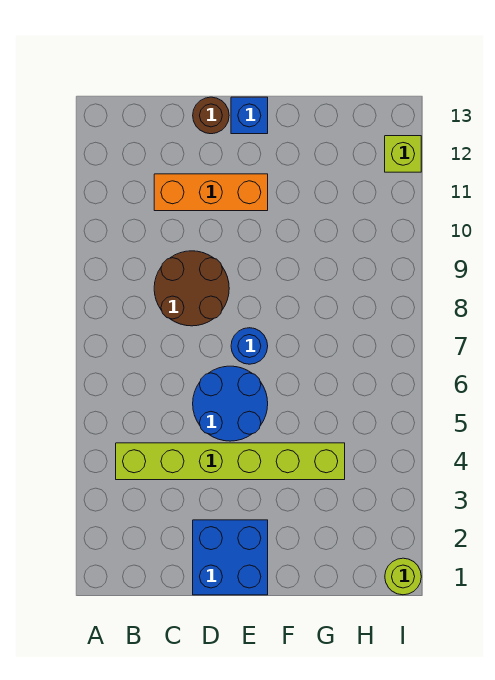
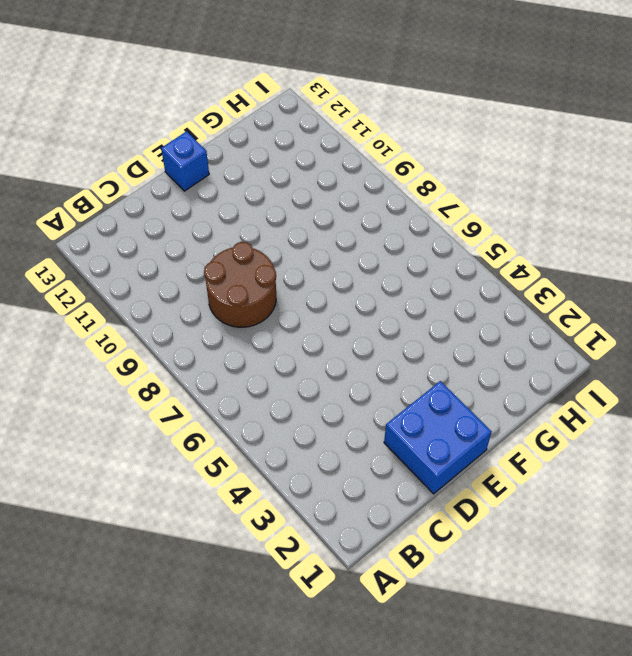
none -> lime brick B4:G4 level 1
none -> orange brick C11:E11 level 1

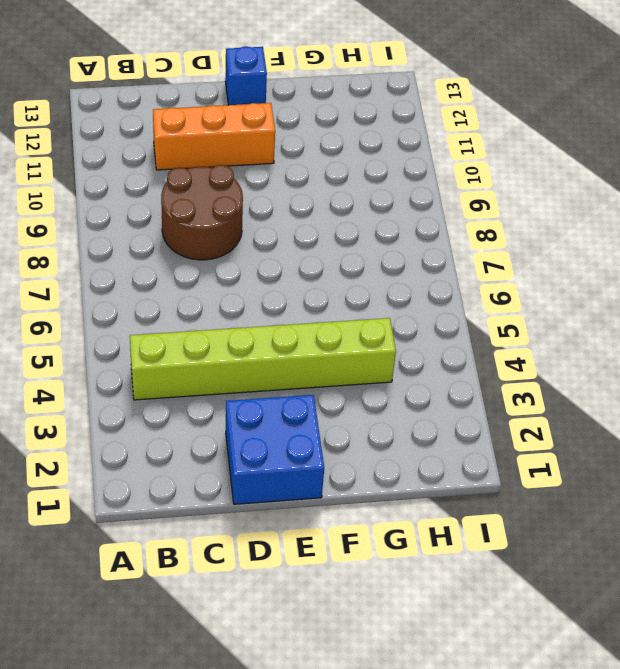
none -> blue round brick D5:E6 level 1
none -> brown round brick D13 level 1

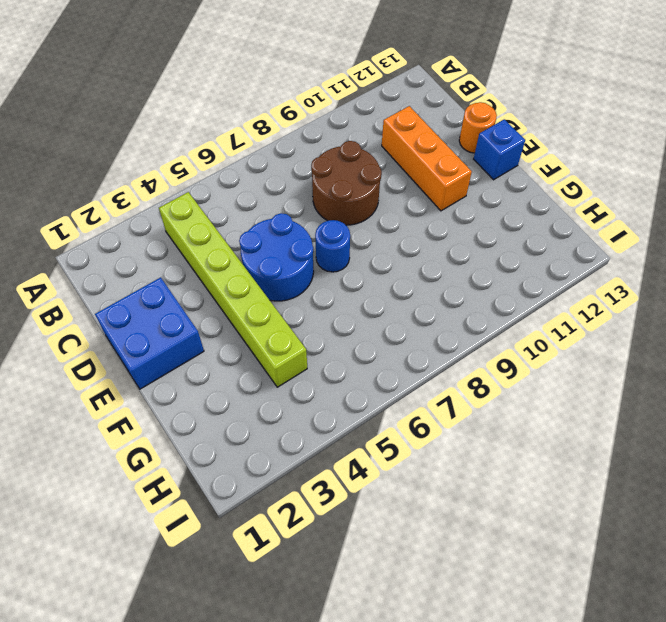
orange round brick D13 level 1 -> brown round brick D13 level 1
none -> lime round brick I1 level 1
none -> lime brick I12 level 1

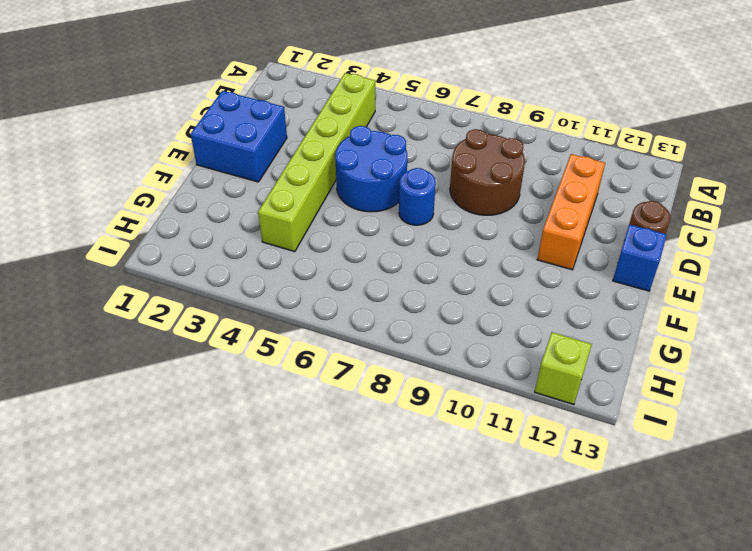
none -> lime round brick I1 level 1

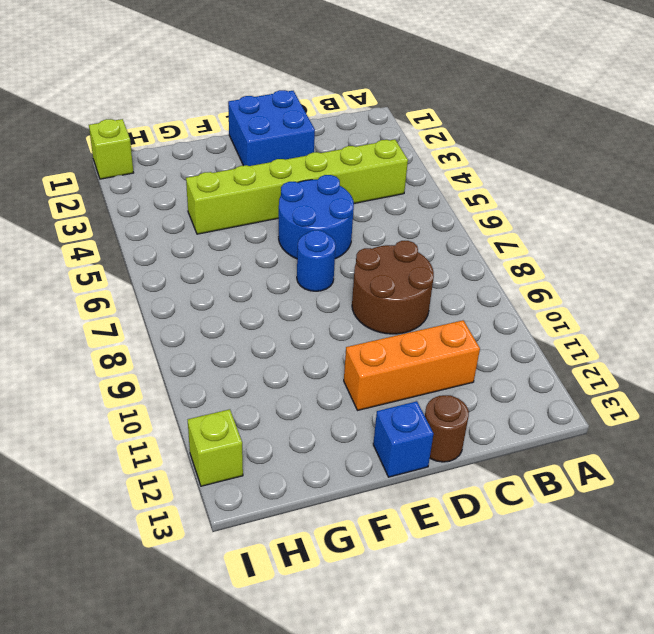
lime brick I1 level 1 -> lime round brick I1 level 1

